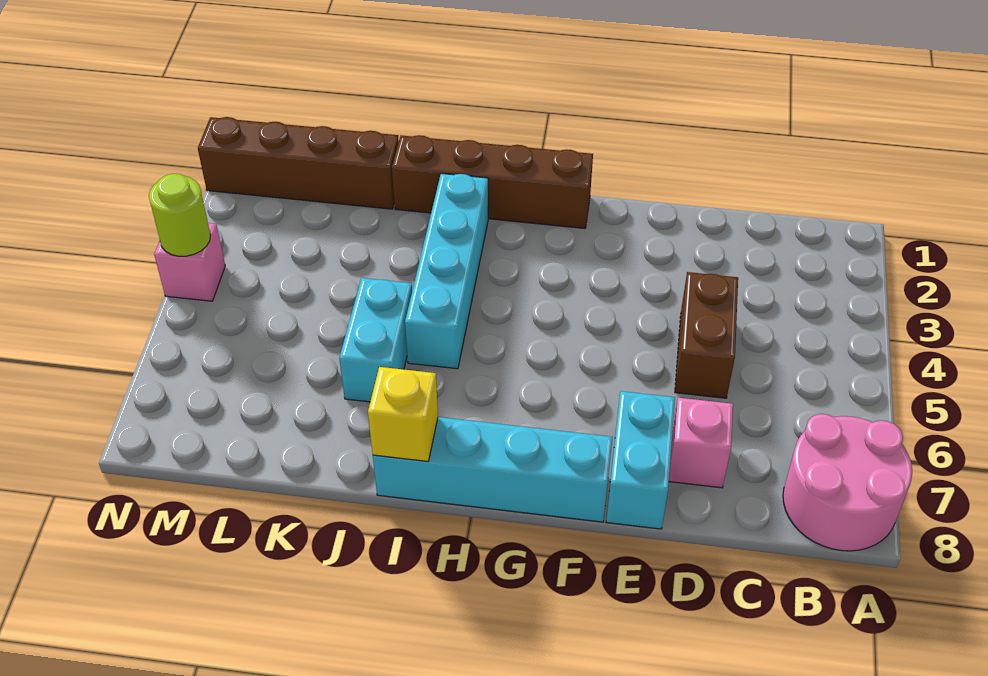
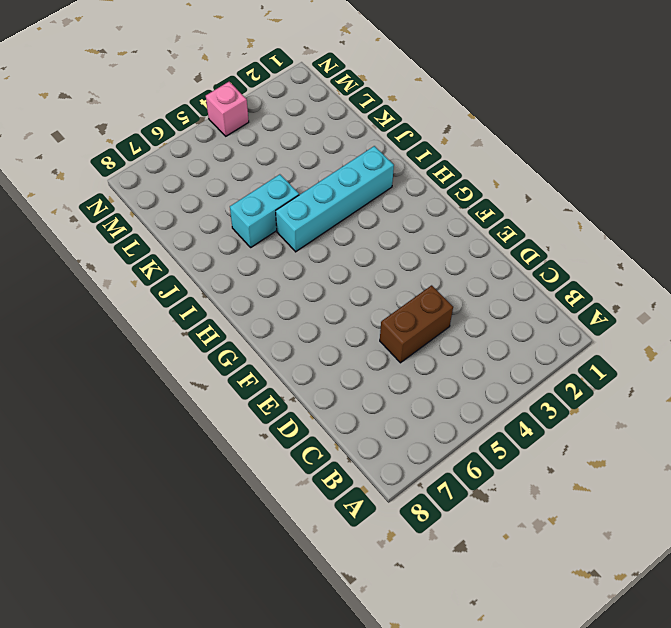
none -> pink round brick A7:B8 level 1
none -> pink brick D7 level 1
none -> cyan brick E7:E8 level 1

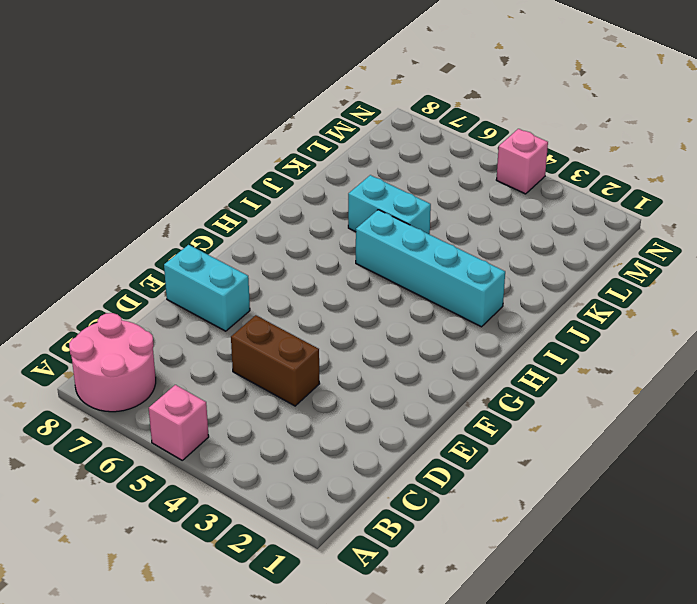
pink brick A5 level 1 -> pink brick D7 level 1
none -> cyan brick F8:I8 level 1
none -> brown brick G1:J1 level 1
none -> brown brick K1:N1 level 1

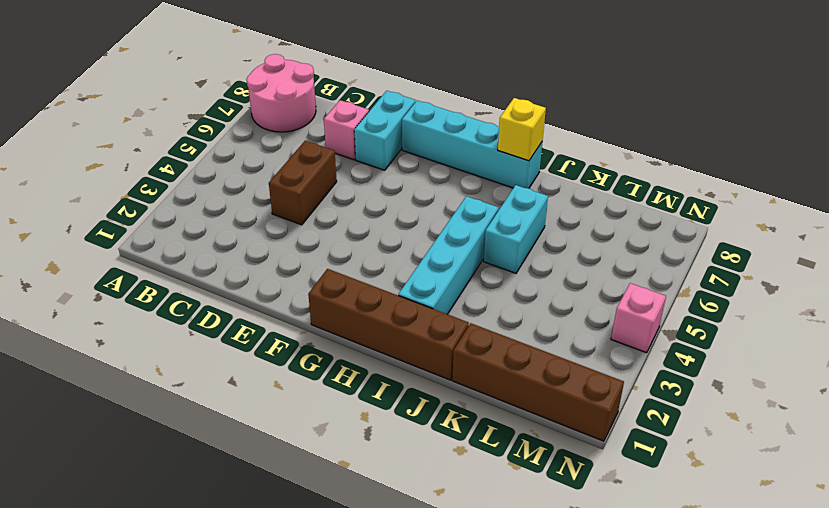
none -> lime round brick N4 level 2

